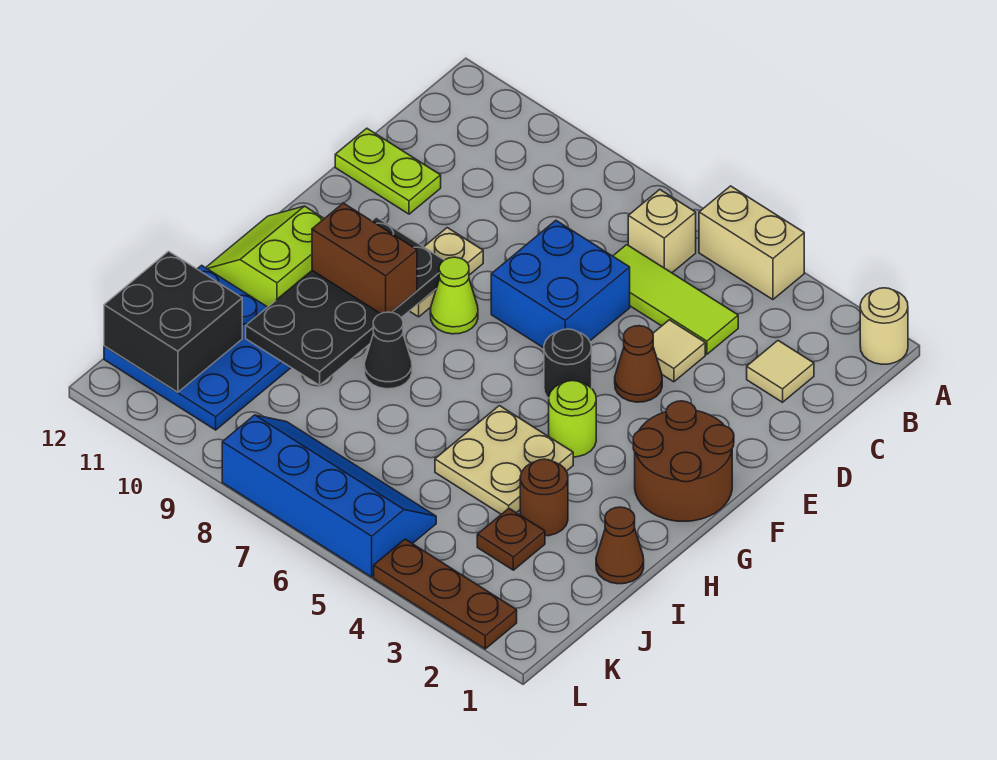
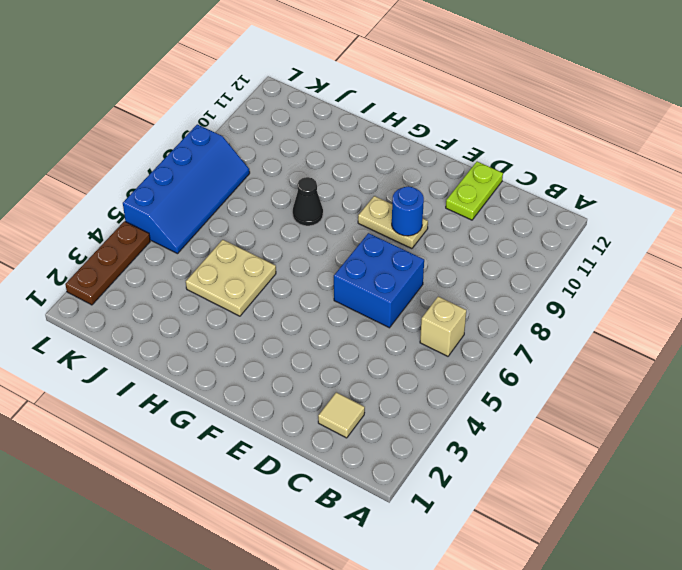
blue round brick E9 level 2 -> none
none -> tan round brick A1 level 1
none -> tan brick A4:A5 level 1
none -> lime tile C4:C6 level 1

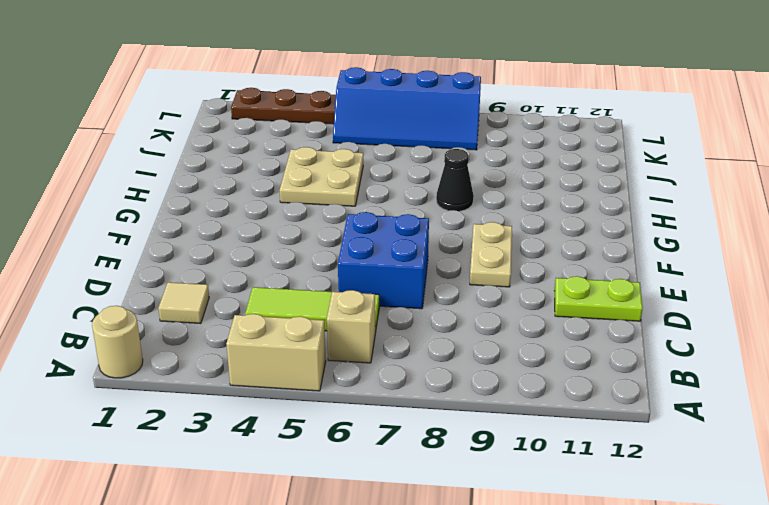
none -> tan tile D4 level 1
none -> brown cone E4 level 1
none -> brown round brick F1:G2 level 1

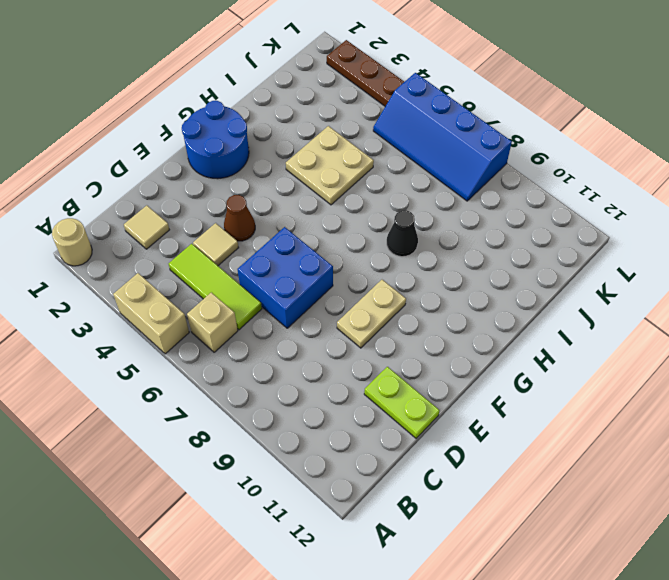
blue round brick F1:G2 level 1 -> brown round brick F1:G2 level 1
none -> black round brick F5 level 1
none -> lime cone F8 level 1
none -> lime round brick G4 level 1

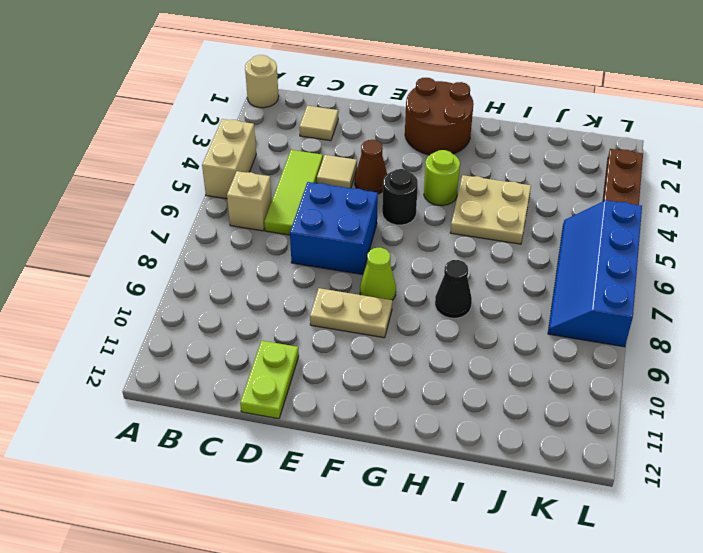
none -> lime slope G11:H12 level 1 top 11
none -> brown cone I1 level 1
none -> brown round brick I3 level 1

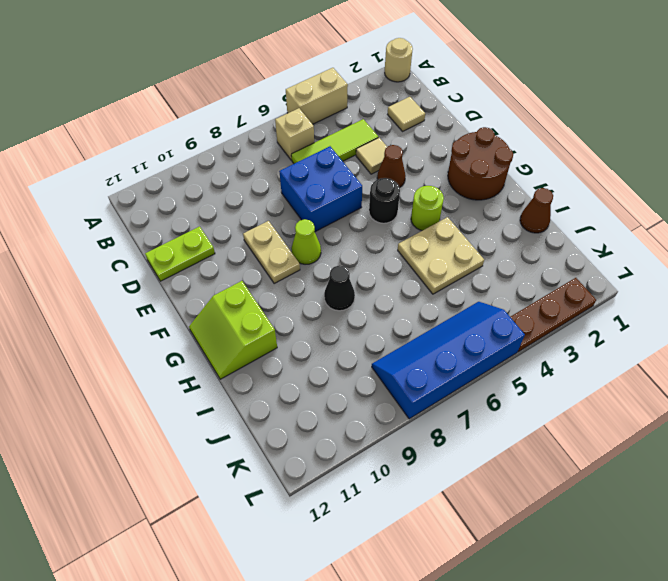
none -> brown round brick I3 level 1
none -> blue plate I10:K12 level 1
none -> brown plate J3 level 1

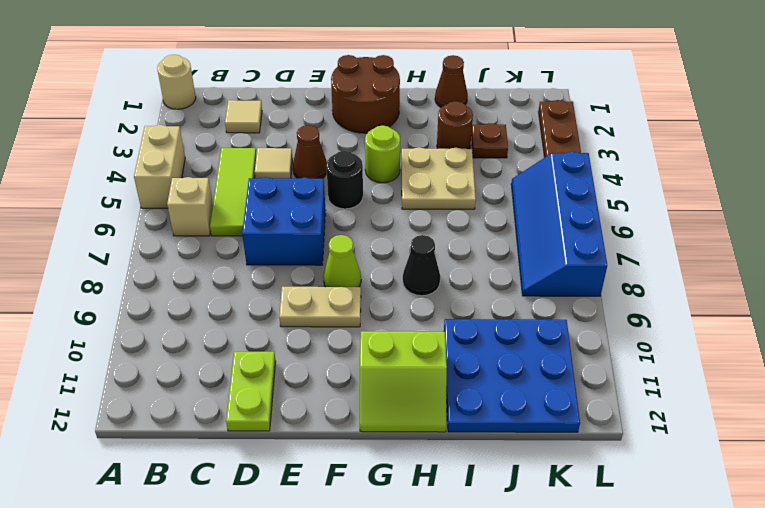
none -> black plate F9:I10 level 2
none -> black brick J11:K12 level 2
none -> brown brick G9:G10 level 3

